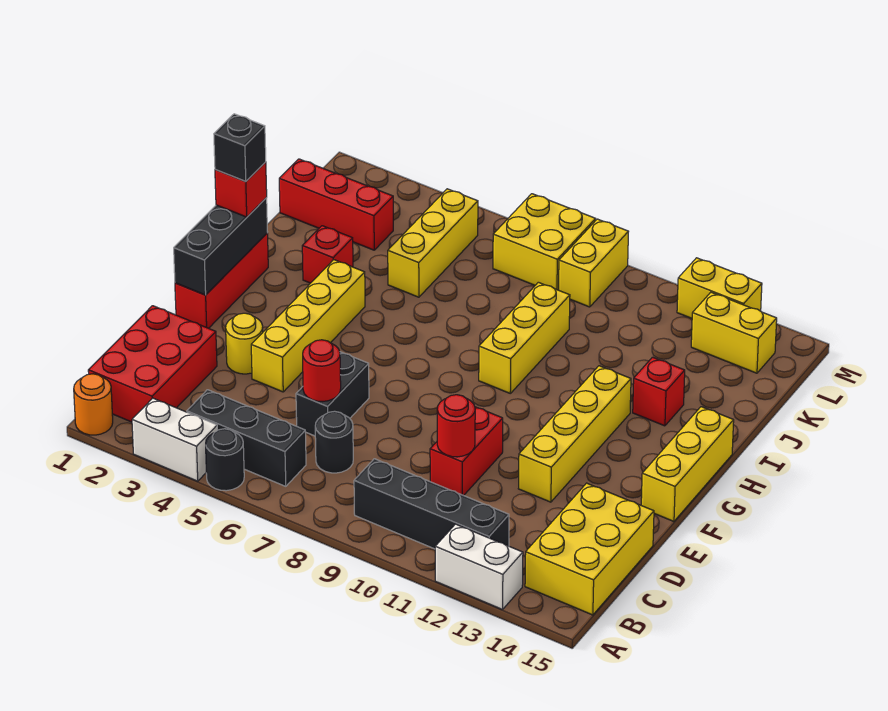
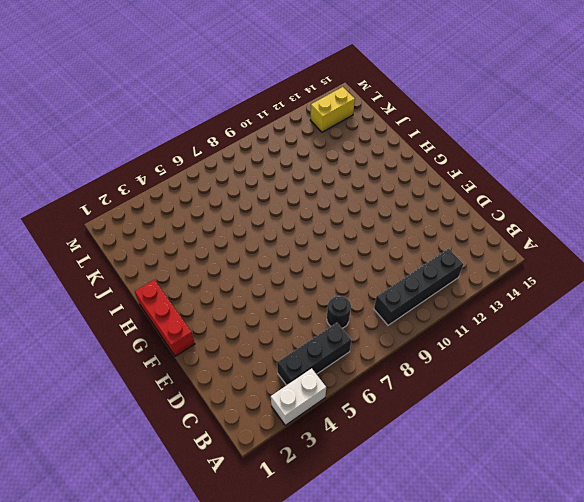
none -> orange round brick A1 level 1
none -> black round brick A5 level 1
none -> white brick A12:A13 level 1
none -> red brick B1:D2 level 1

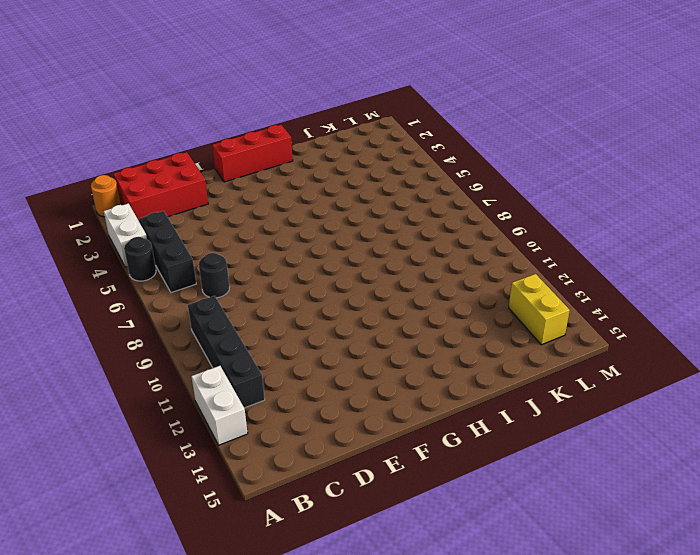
none -> yellow brick B14:D15 level 1
none -> black brick D6:E6 level 1
none -> red brick D10:E10 level 1
none -> yellow round brick E3 level 1

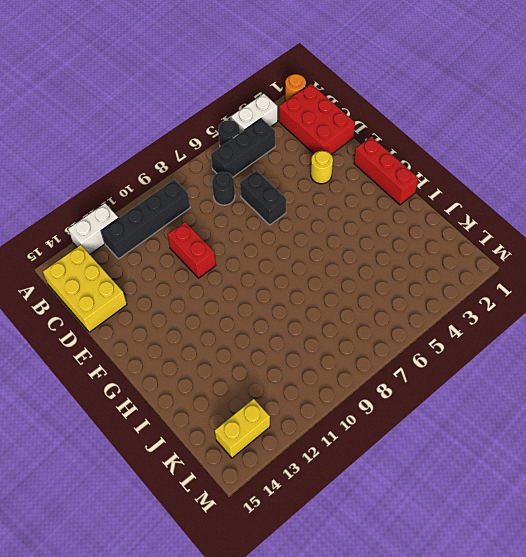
none -> yellow brick E4:H4 level 1
none -> yellow brick E12:H12 level 1
none -> yellow brick F15:H15 level 1
none -> yellow brick H9:J9 level 1

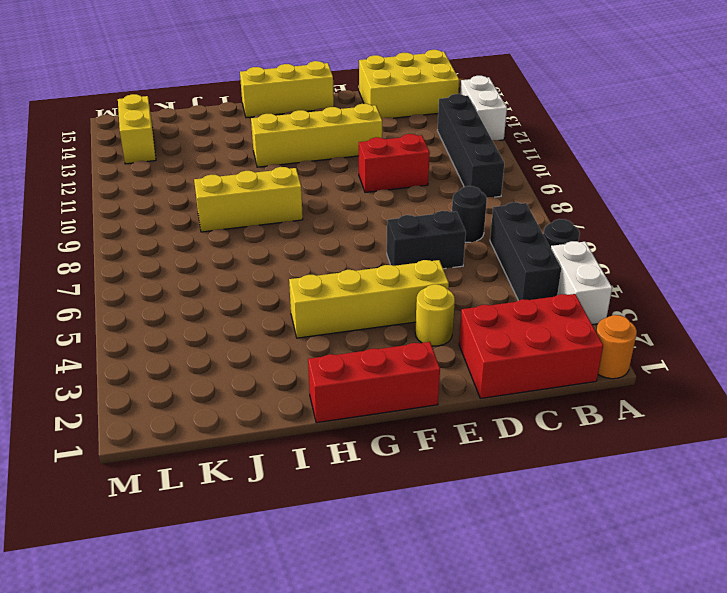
none -> red brick I3 level 1
none -> red brick I13 level 1
none -> yellow brick J5:L5 level 1
none -> red brick K1:K3 level 1

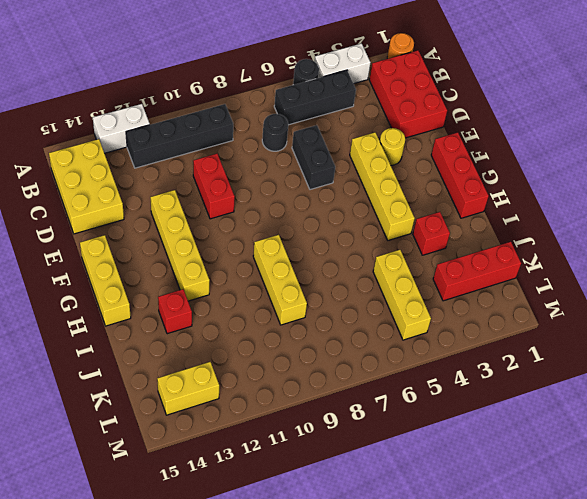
none -> yellow brick L7:M8 level 1
none -> yellow brick L9:M9 level 1
none -> yellow brick M12:M13 level 1
none -> red round brick D6 level 2

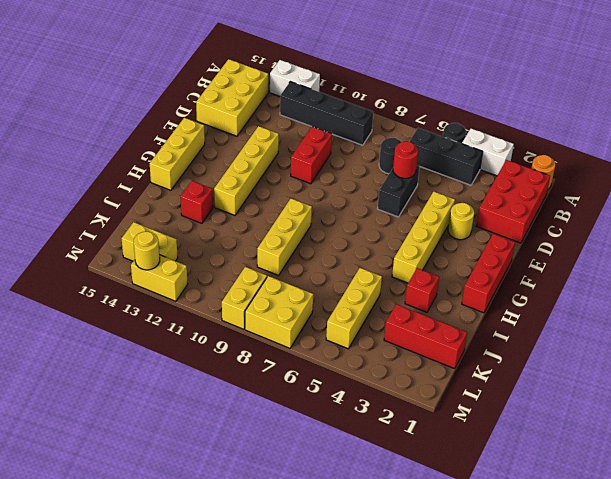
yellow round brick M13 level 2 -> none
none -> red round brick D10 level 2
none -> black brick F1:H1 level 2
none -> red brick H1 level 3
none -> black brick H1 level 4

